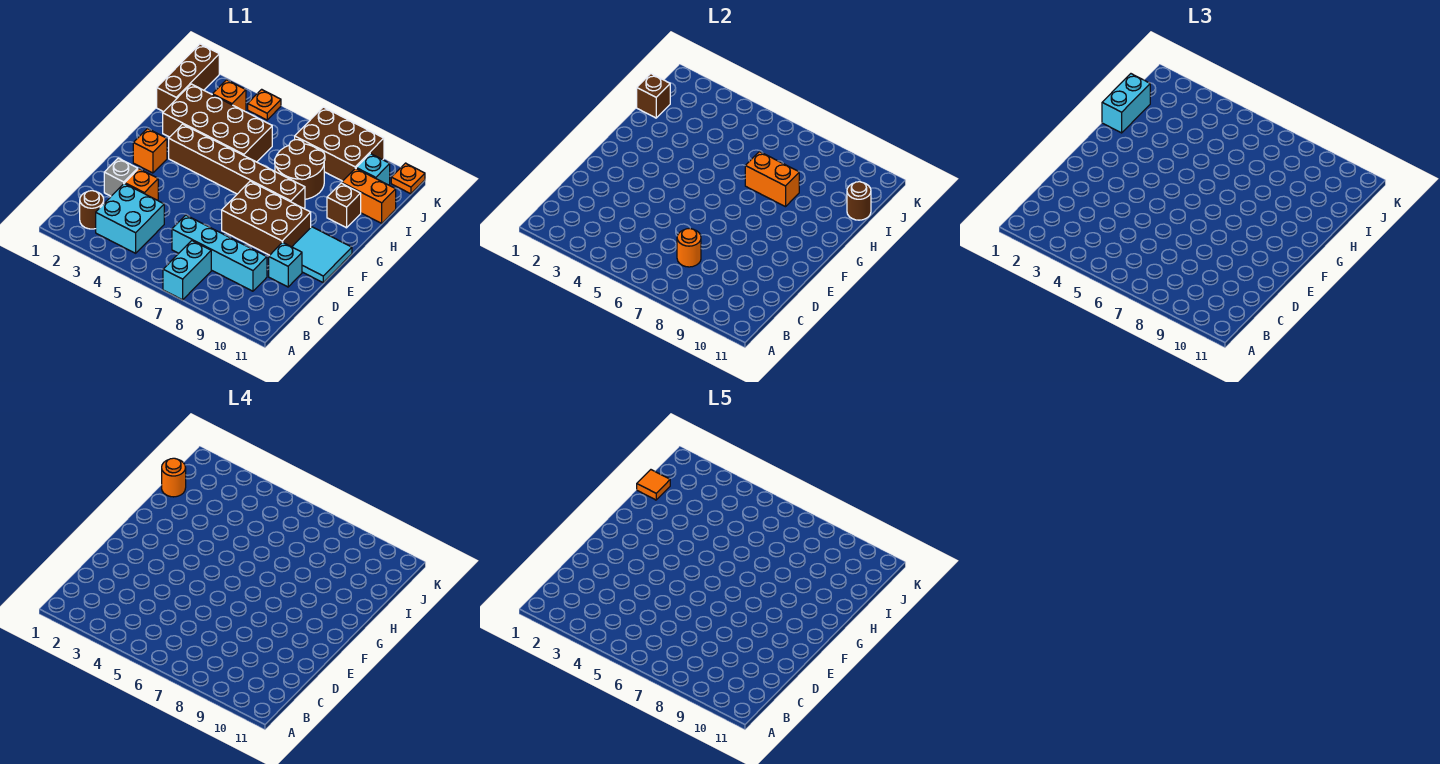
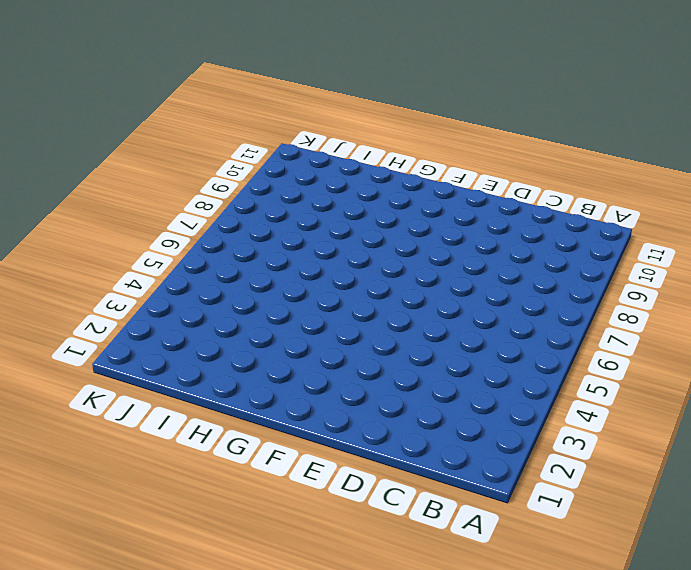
none -> cyan brick A7:B7 level 1
none -> brown round brick B2 level 1
none -> cyan brick B3:C4 level 1

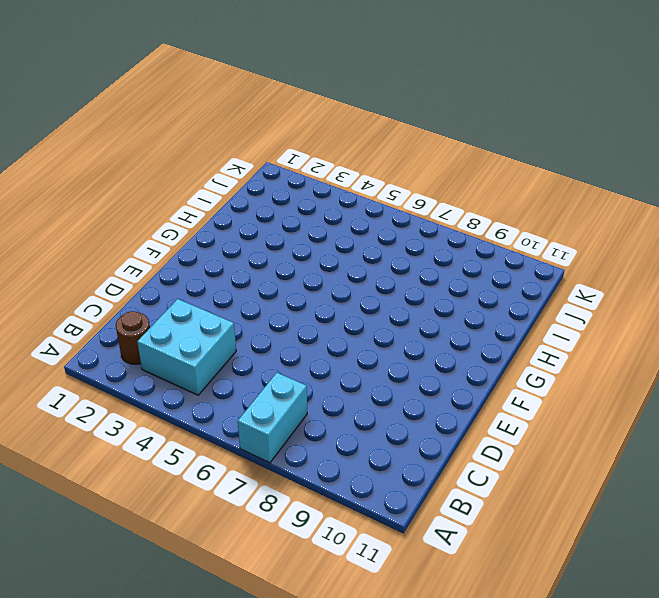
none -> cyan brick C6:C9 level 1
none -> grey brick D2 level 1
none -> orange brick D3 level 1

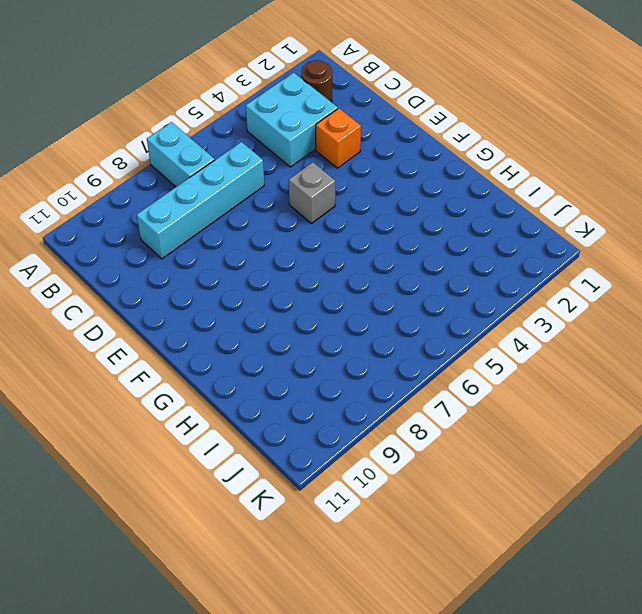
grey brick E5 level 1 -> grey brick D2 level 1
none -> cyan brick D10 level 1
none -> brown brick E7:F9 level 1
none -> cyan tile E10:F11 level 1

